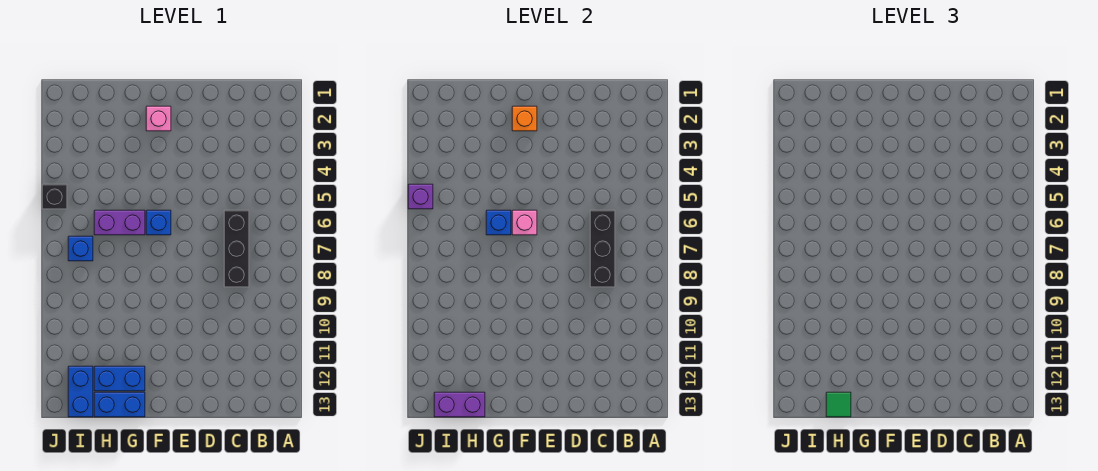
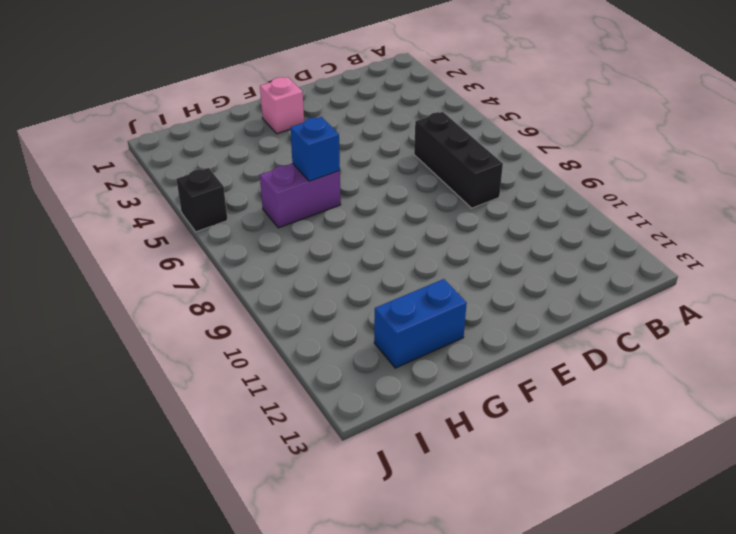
none -> blue brick F6 level 1
none -> blue brick G13:H13 level 1
none -> blue brick I7 level 1

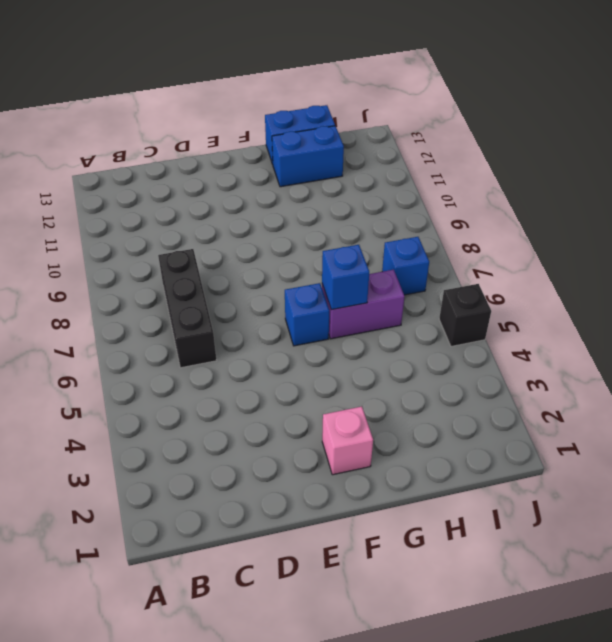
none -> blue brick I12:I13 level 1
none -> black brick C6:C8 level 2
none -> orange brick F2 level 2

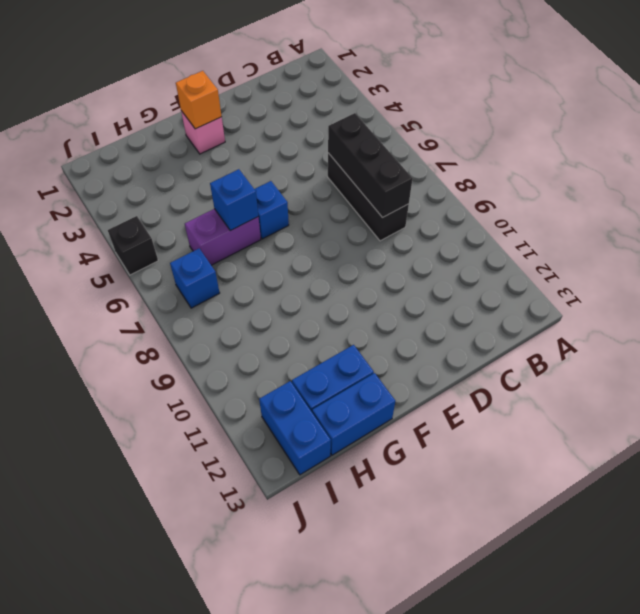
none -> pink brick F6 level 2
none -> purple brick H13:I13 level 2
none -> purple brick J5 level 2

